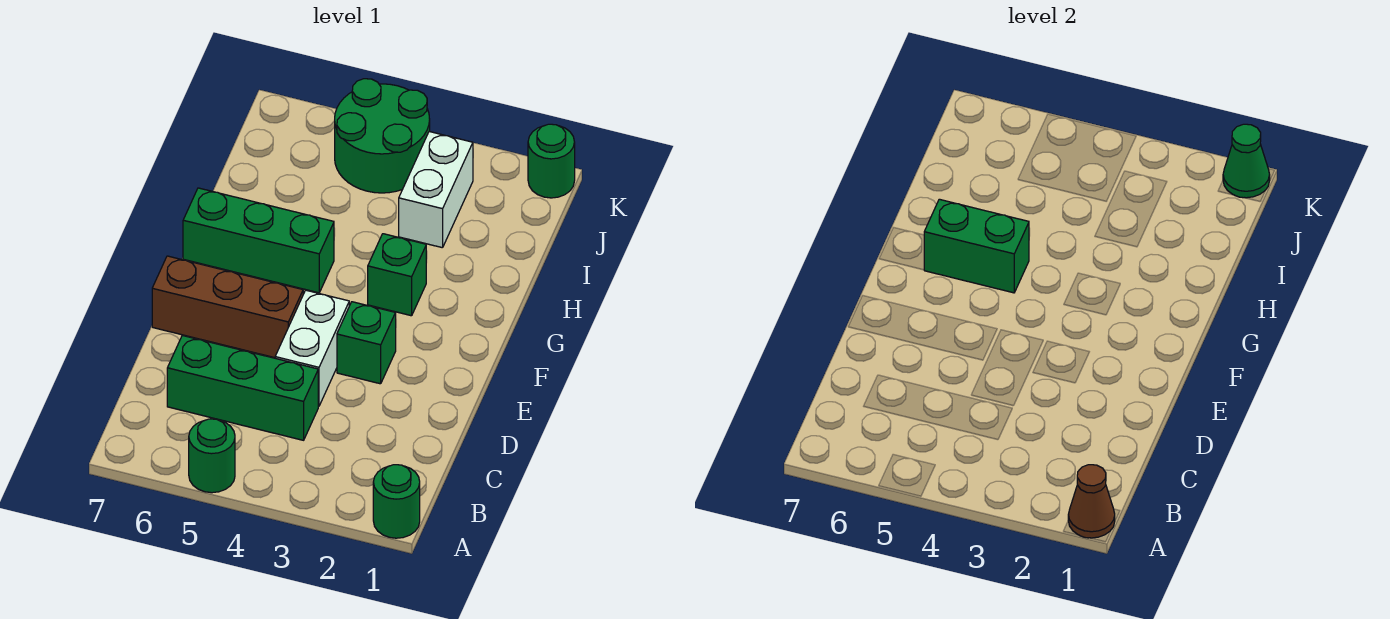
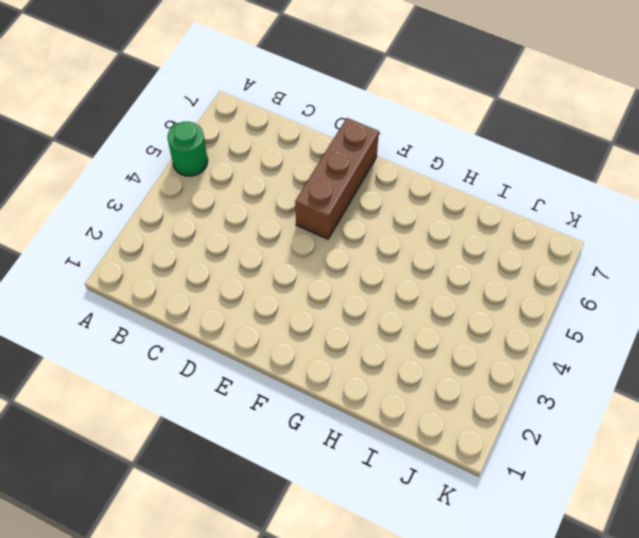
none -> green round brick A1 level 1
none -> green brick C4:C6 level 1
none -> white brick D4:E4 level 1

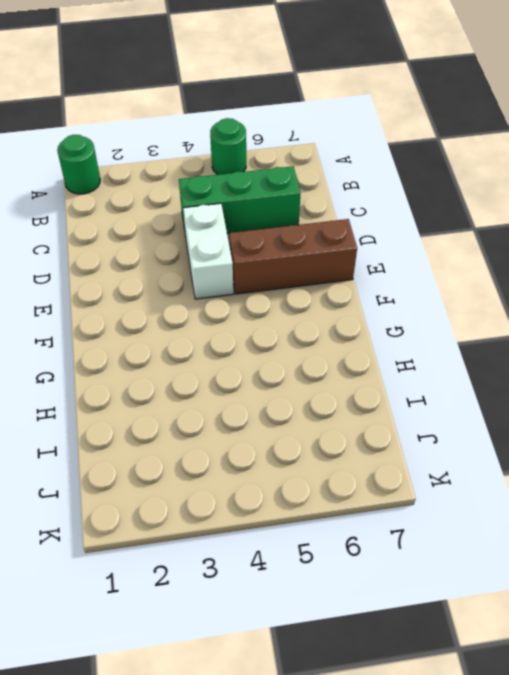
none -> green brick E3 level 1
none -> green brick G3 level 1
none -> green brick G5:G7 level 1

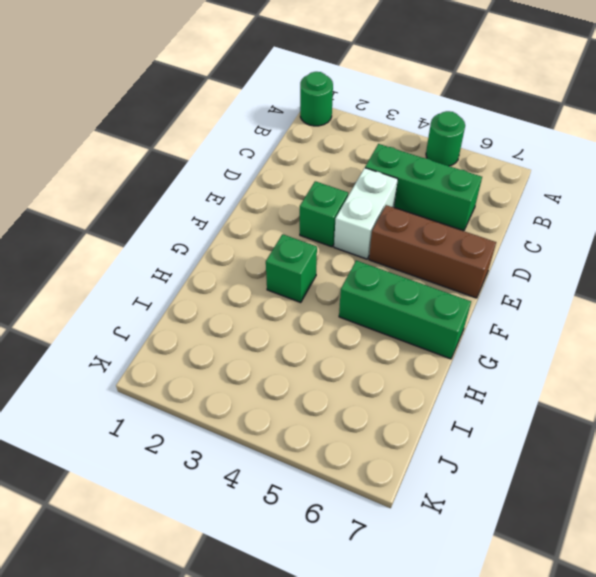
none -> white brick I3:J3 level 1
none -> green round brick J4:K5 level 1
none -> green round brick K1 level 1

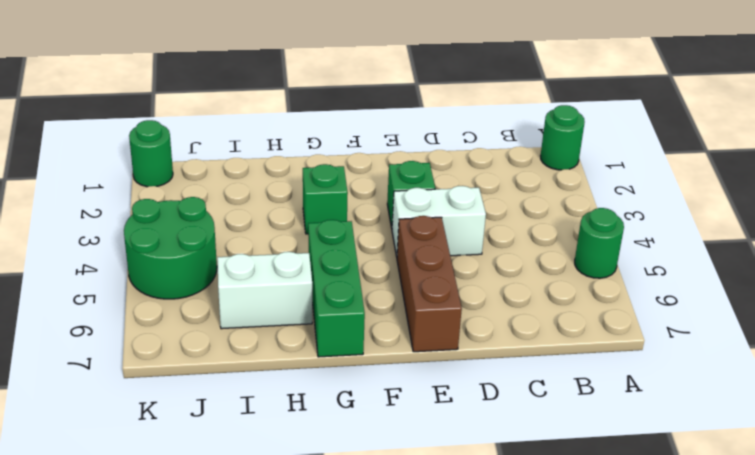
white brick H6:I6 level 1 -> white brick I3:J3 level 1
none -> green brick C4:C6 level 1
none -> brown cone A1 level 2
none -> green brick G5:G6 level 2

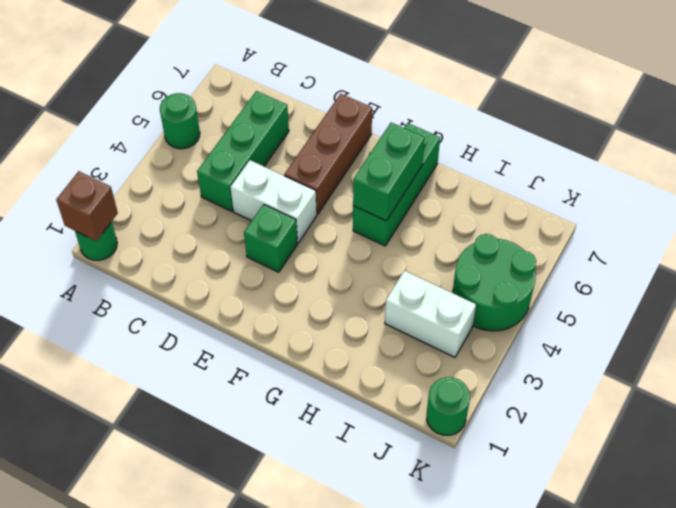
brown brick A1 level 2 -> brown cone A1 level 2
none -> green brick G3 level 1
none -> green cone K1 level 2

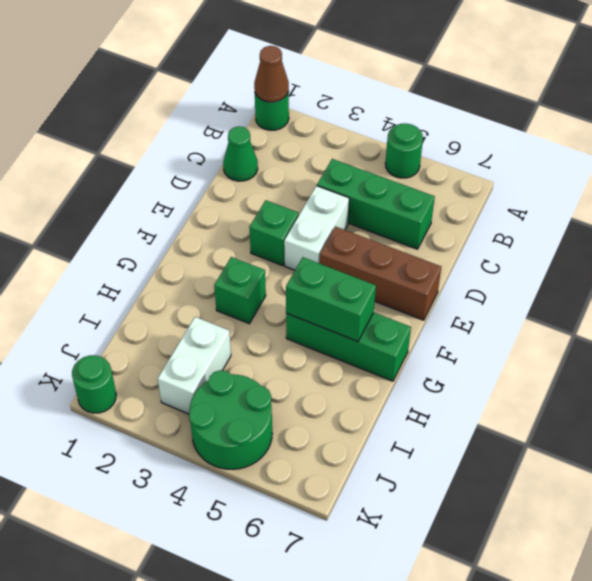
green cone C1 level 1 -> green cone K1 level 2

